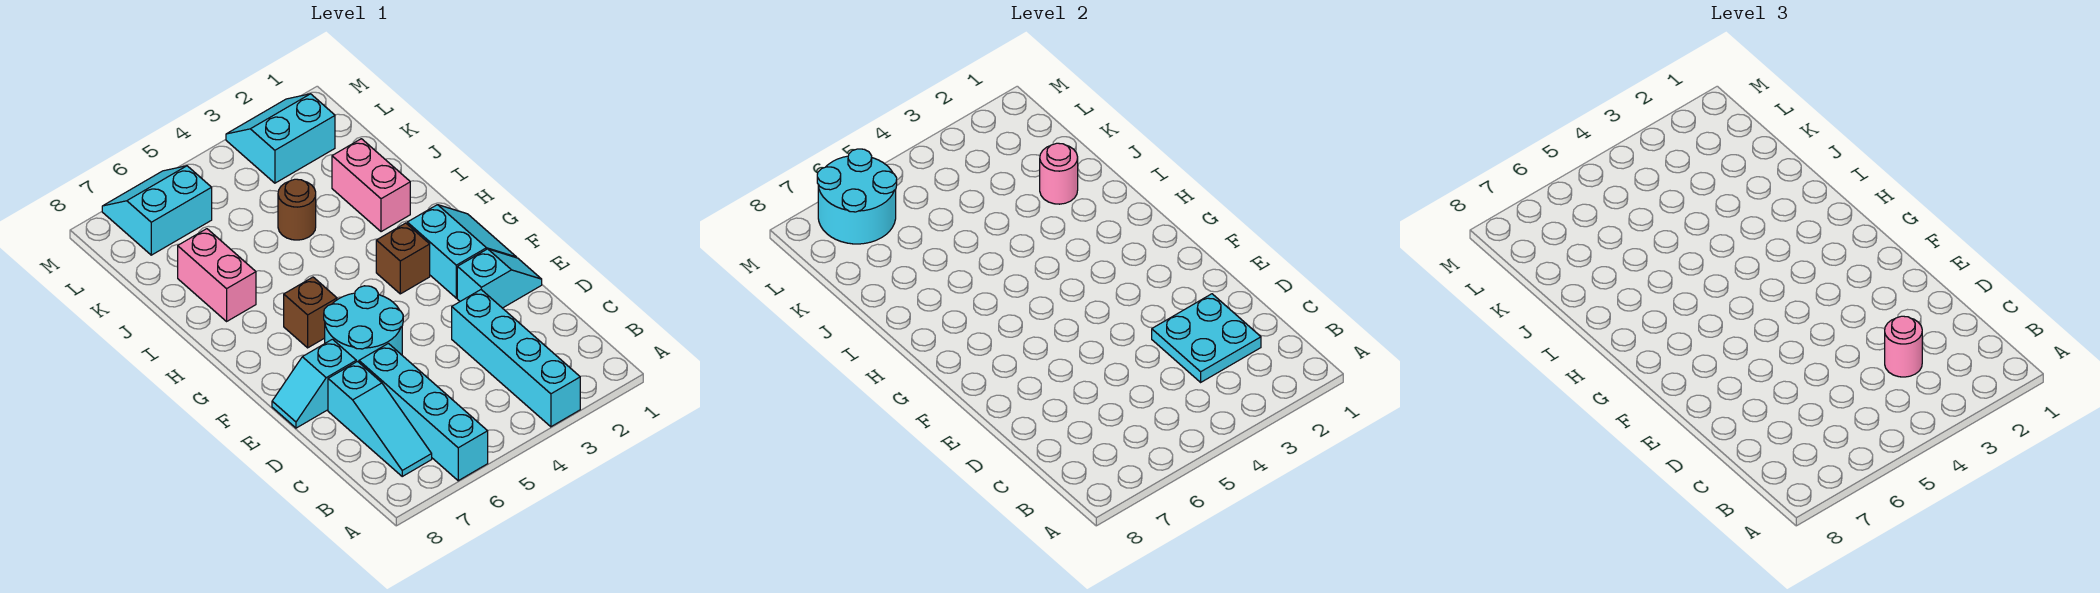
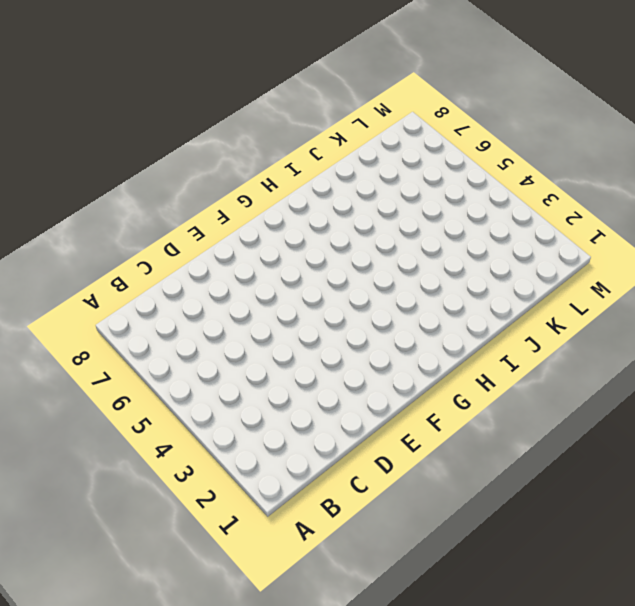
none -> cyan brick A3:D3 level 1
none -> cyan brick A6:D6 level 1
none -> cyan slope B7:D7 level 1 top D

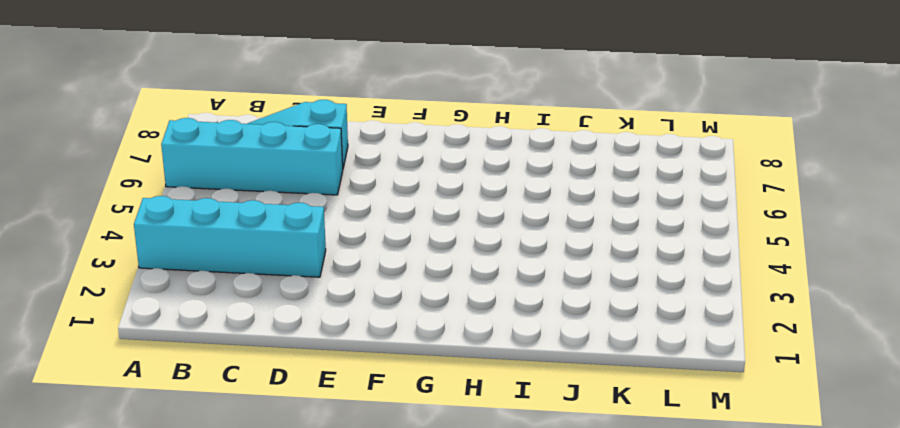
none -> cyan slope E1:E2 level 1 top 2
none -> cyan round brick E5:F6 level 1
none -> cyan slope E7:E8 level 1 top 7

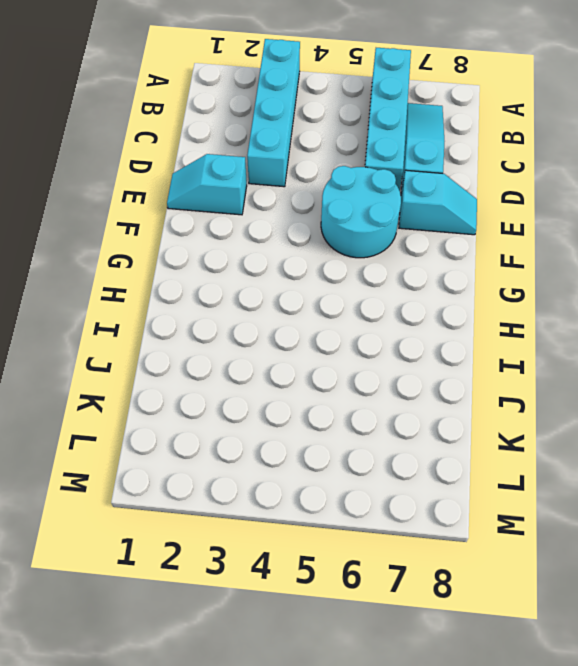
none -> cyan slope F1:G2 level 1 top 2
none -> brown brick G3 level 1
none -> brown brick G6 level 1

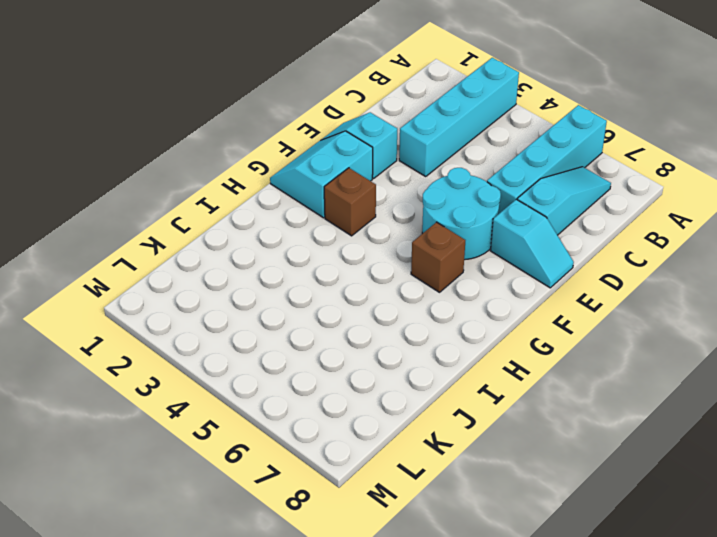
none -> pink brick I2:J2 level 1
none -> pink brick I7:J7 level 1
none -> brown round brick J4 level 1

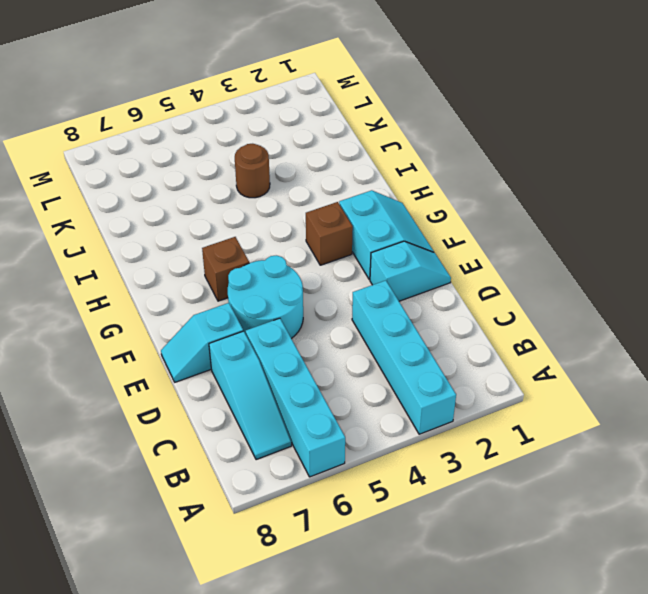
none -> pink brick I2:J2 level 1
none -> pink brick I7:J7 level 1
none -> cyan slope L2:M3 level 1 top L

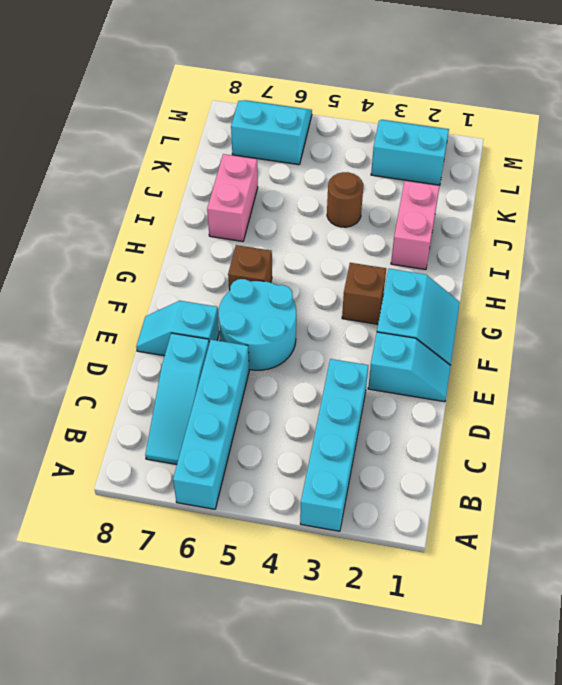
none -> cyan plate C2:D3 level 2
none -> pink round brick J2 level 2
none -> cyan round brick L6:M7 level 2

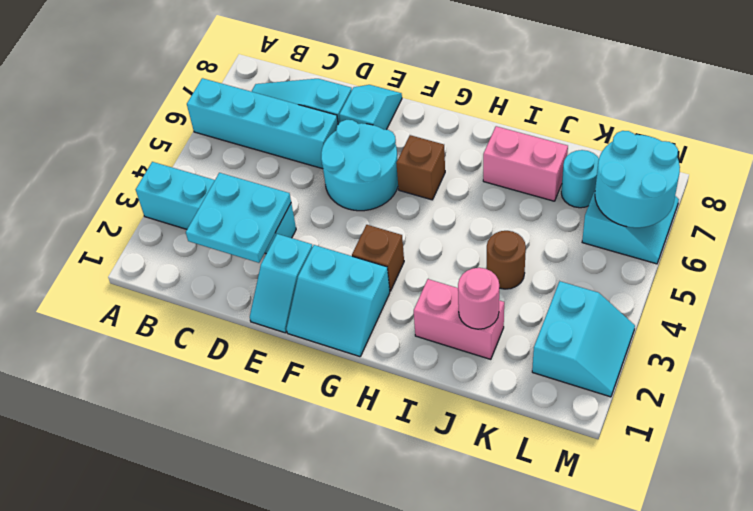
cyan round brick K7 level 1 -> none
none -> pink round brick C3 level 3

